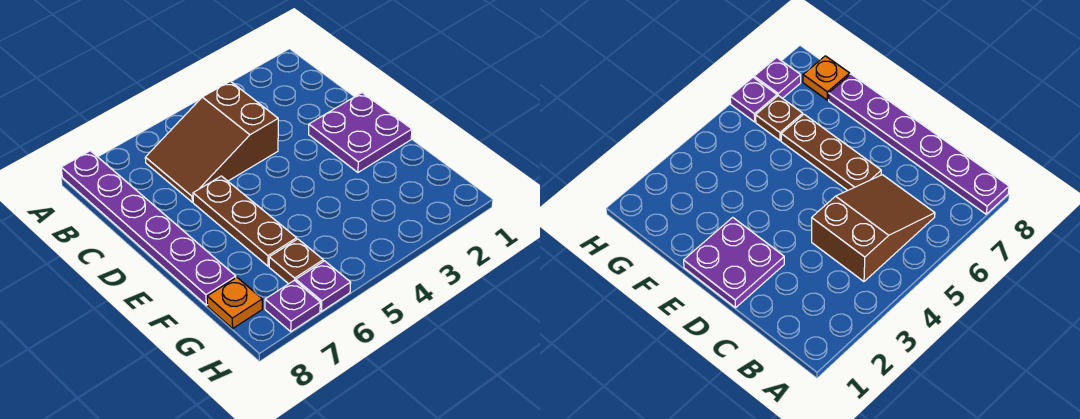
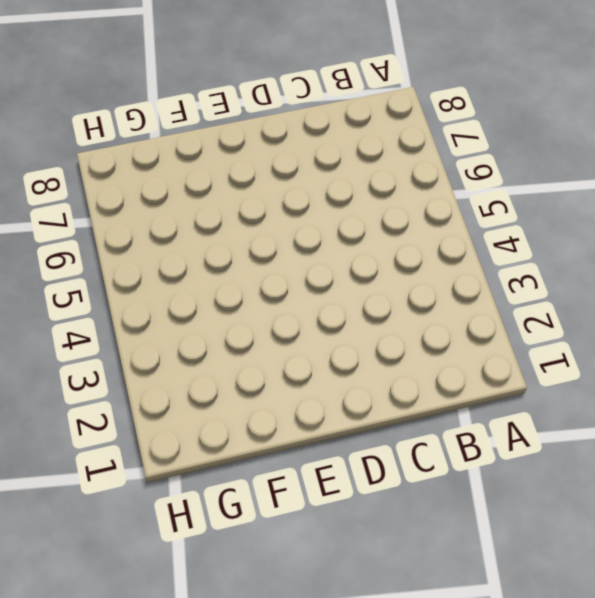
none -> purple plate A8:F8 level 1
none -> brown slope B4:C6 level 1 top 4

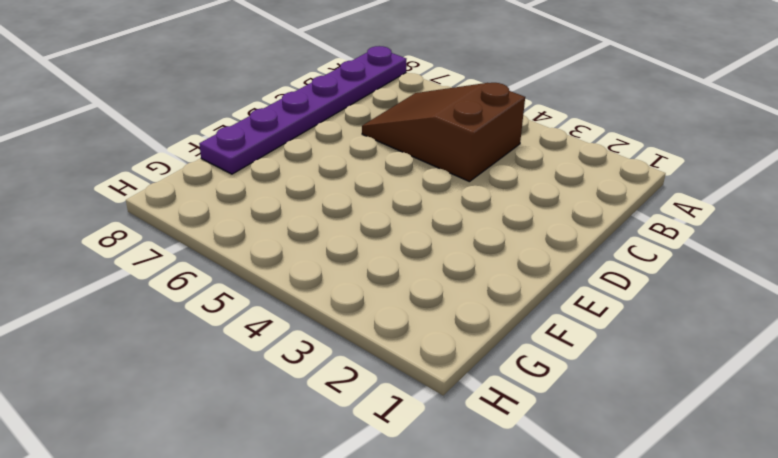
none -> purple plate D1:E2 level 1
none -> brown plate D6:F6 level 1

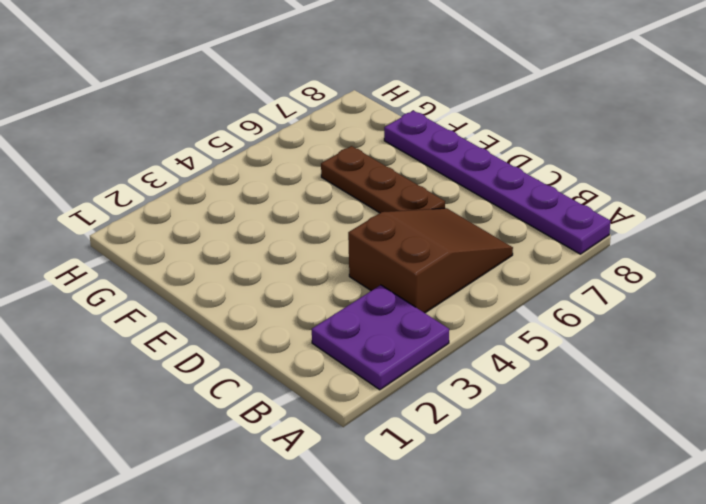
purple plate A2:B3 level 1 -> purple plate D1:E2 level 1
none -> brown plate G6 level 1
none -> orange plate G8 level 1

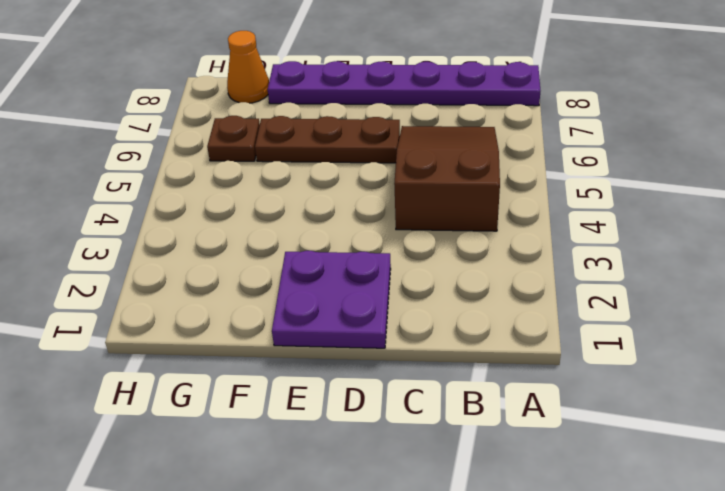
orange cone G8 level 1 -> orange plate G8 level 1
none -> purple plate H6 level 1
none -> purple plate H7 level 1

